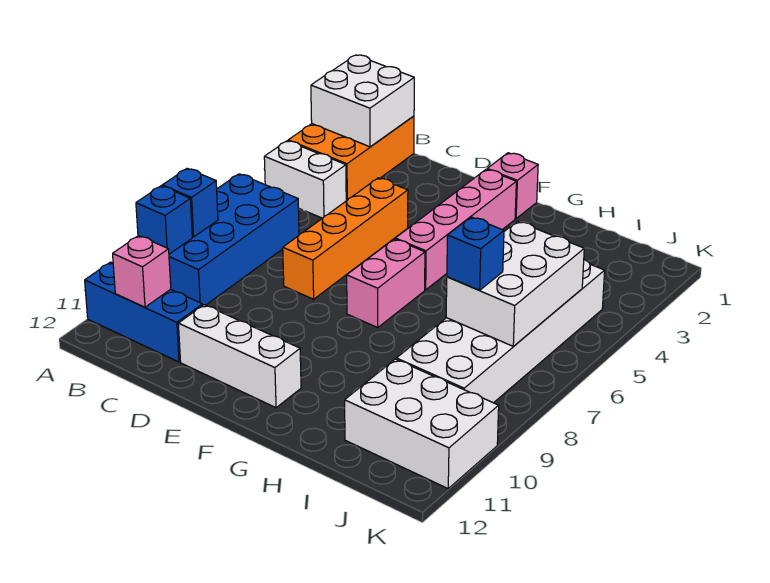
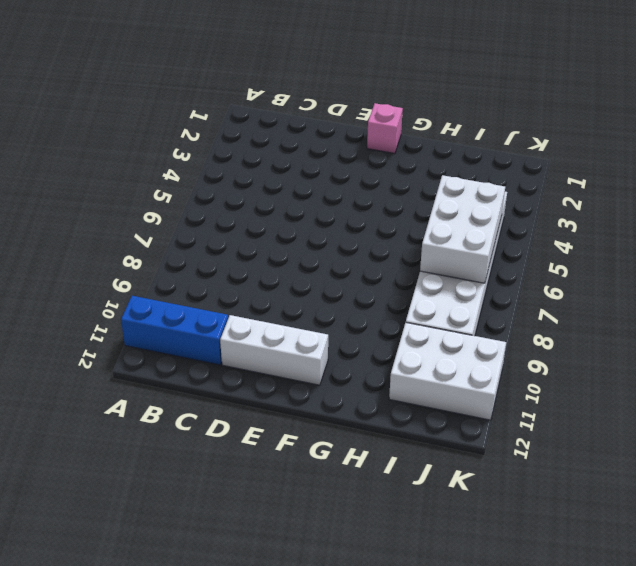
none -> orange brick A1:B3 level 1
none -> white brick A4:B4 level 1
none -> blue brick A6:B9 level 1

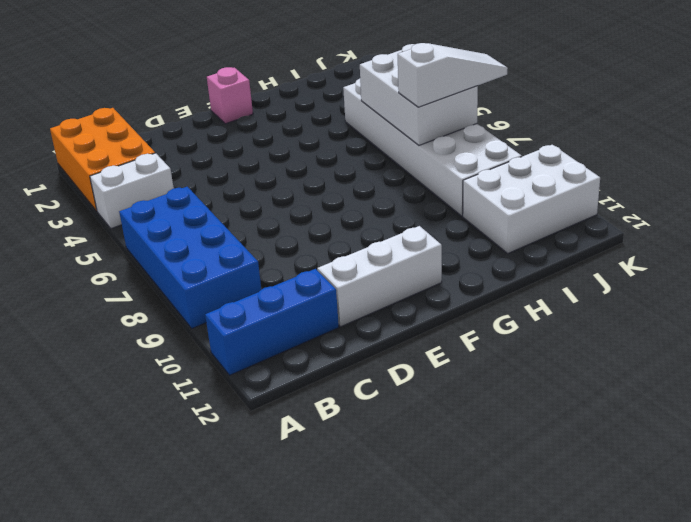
white slope I7:K7 level 3 top I -> blue brick I7 level 3
none -> orange brick D4:D7 level 1
none -> pink brick F2:F5 level 1
none -> pink brick F6:F7 level 1

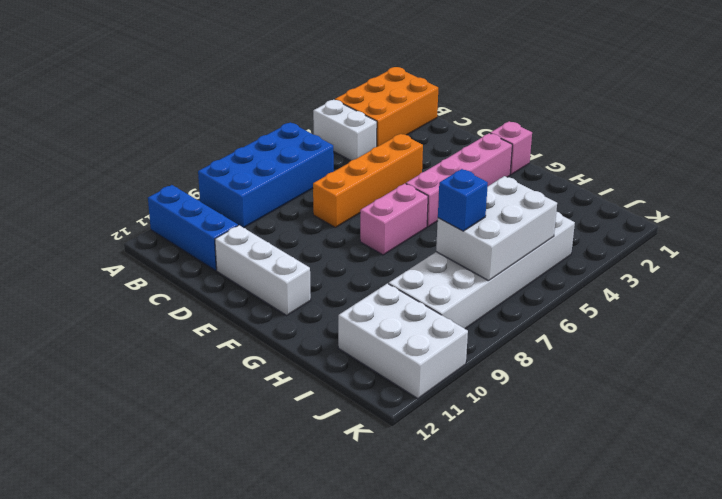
none -> white brick A1:B2 level 2
none -> blue brick A8 level 2
none -> blue brick A9 level 2

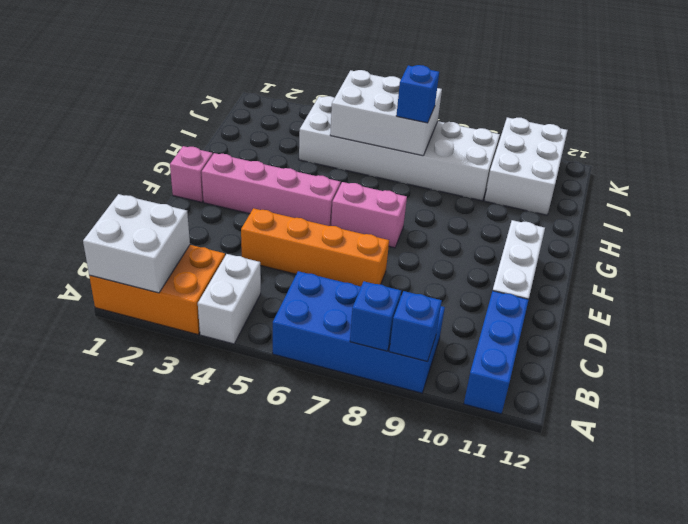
none -> pink brick B11 level 2

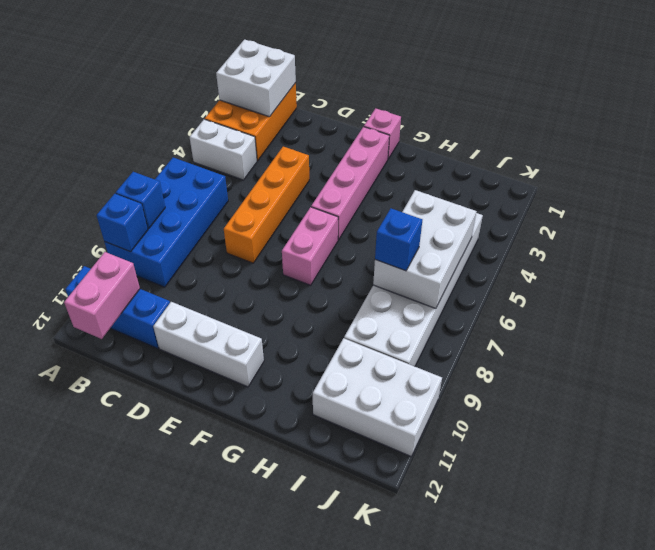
pink brick B11:B12 level 2 -> pink brick B11 level 2

